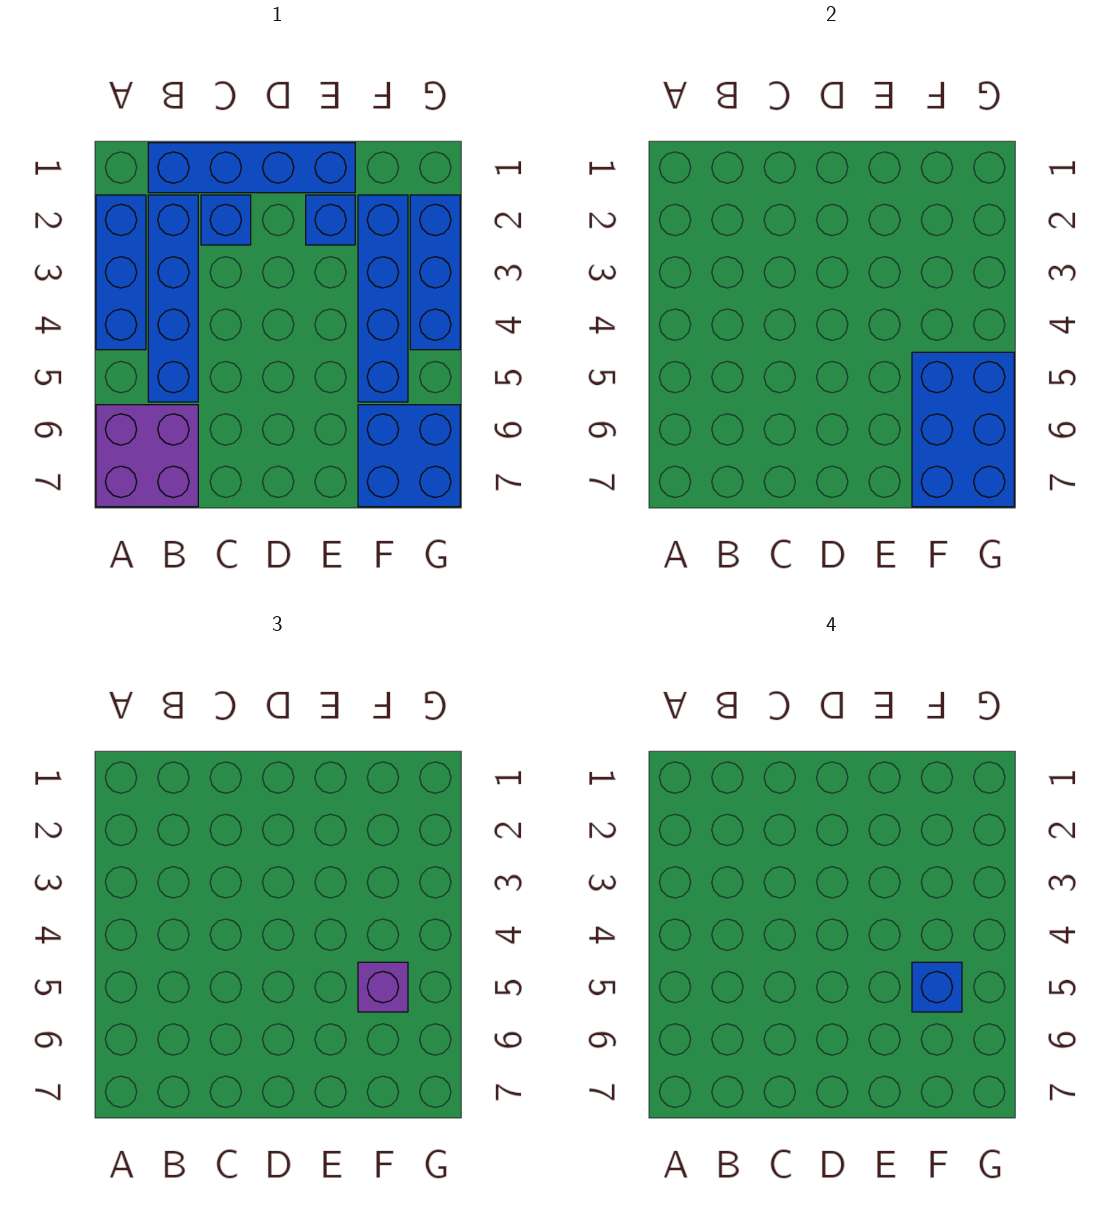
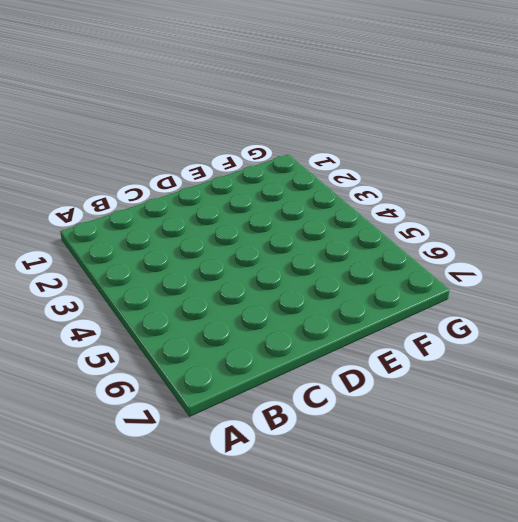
none -> blue brick A2:A4 level 1
none -> purple brick A6:B7 level 1
none -> blue brick B1:E1 level 1

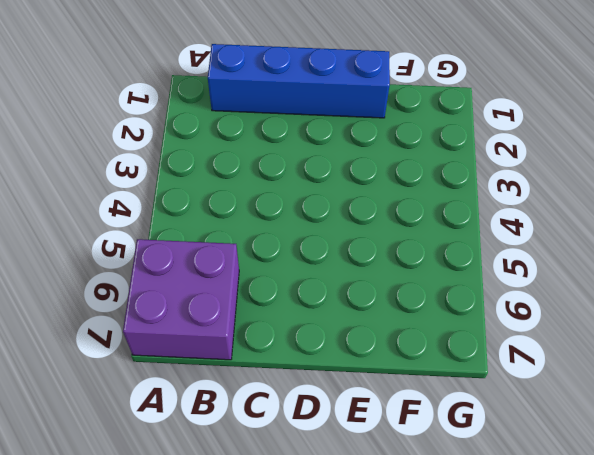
none -> blue brick A2:A4 level 1
none -> blue brick B2:B5 level 1
none -> blue brick C2 level 1

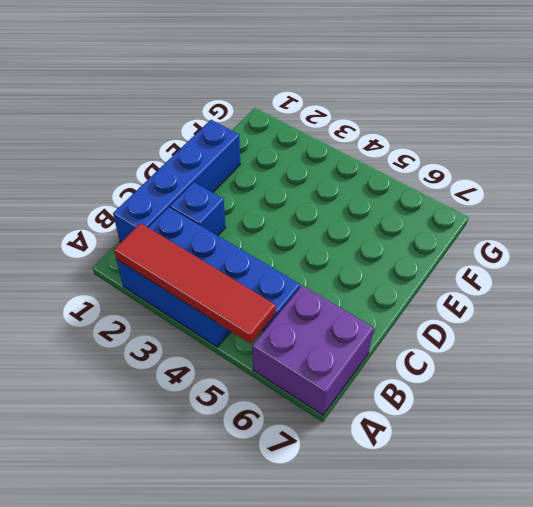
red tile A2:A5 level 2 -> none
none -> blue brick E2 level 1
none -> blue brick F2:F5 level 1
none -> blue brick F6:G7 level 1

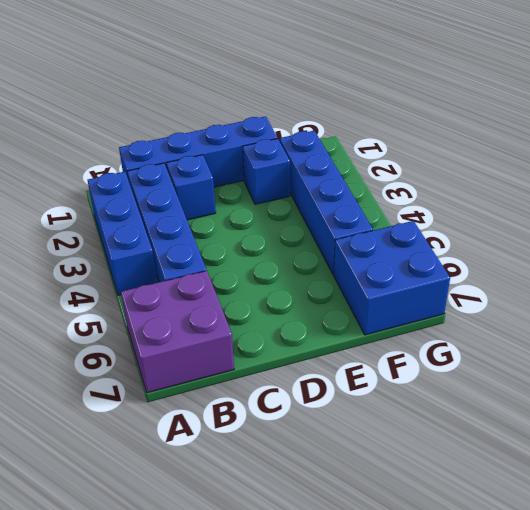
none -> blue brick G2:G4 level 1
none -> blue brick F5:G7 level 2
none -> purple brick F5 level 3

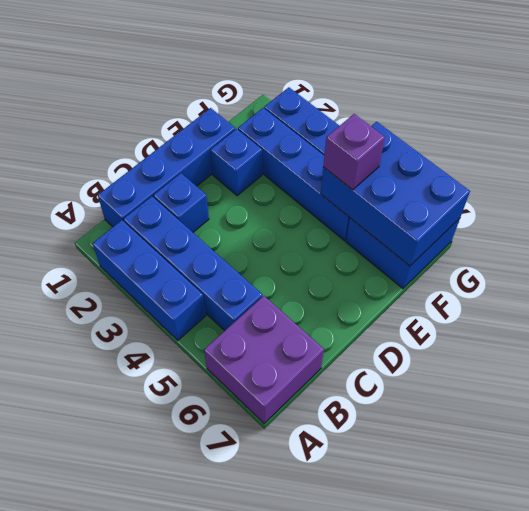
none -> blue brick F5 level 4

